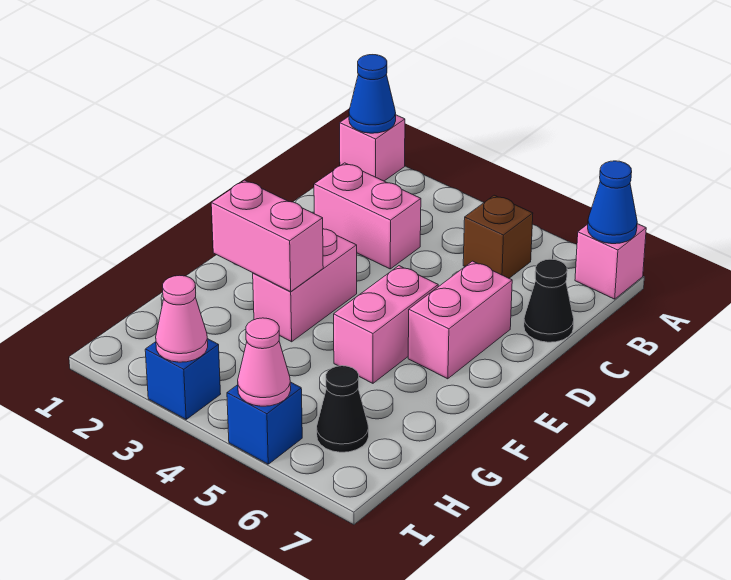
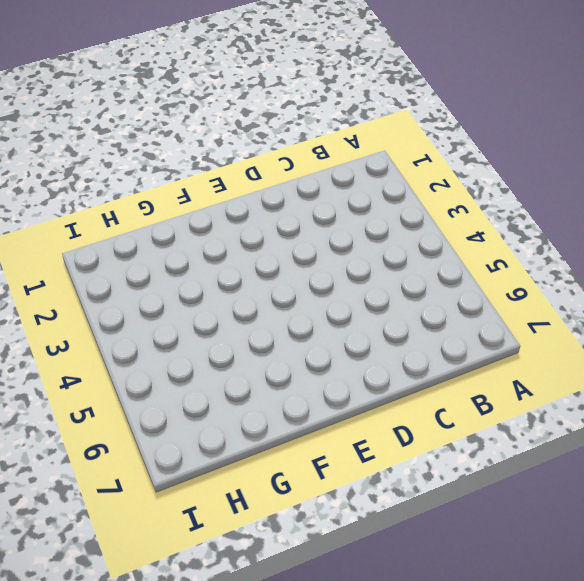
none -> pink brick A1 level 1
none -> pink brick A7 level 1
none -> brown brick B5 level 1

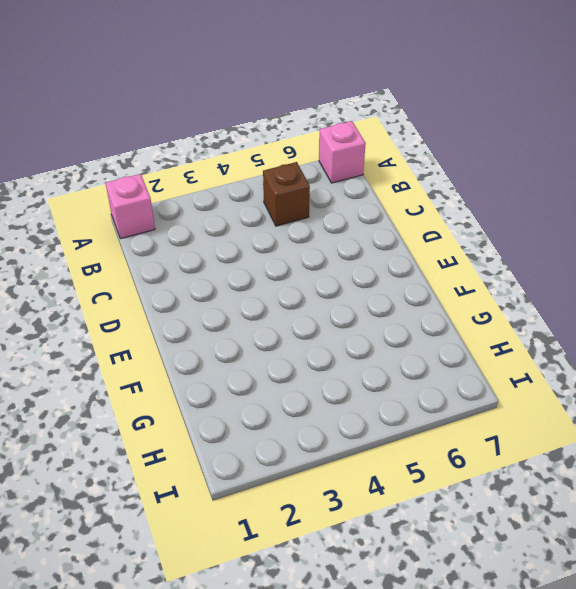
none -> pink brick C2:C3 level 1
none -> black cone C7 level 1
none -> pink brick D6:E6 level 1

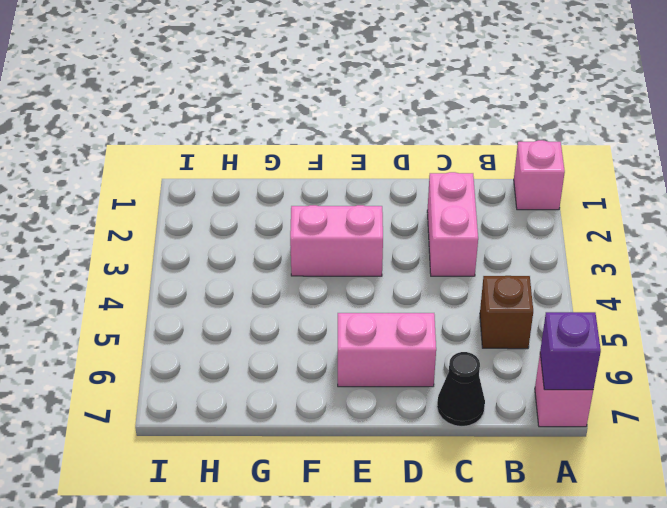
purple brick A7 level 2 -> blue cone A7 level 2
none -> pink brick E5:F5 level 1
none -> black cone H6 level 1
none -> blue brick I3 level 1

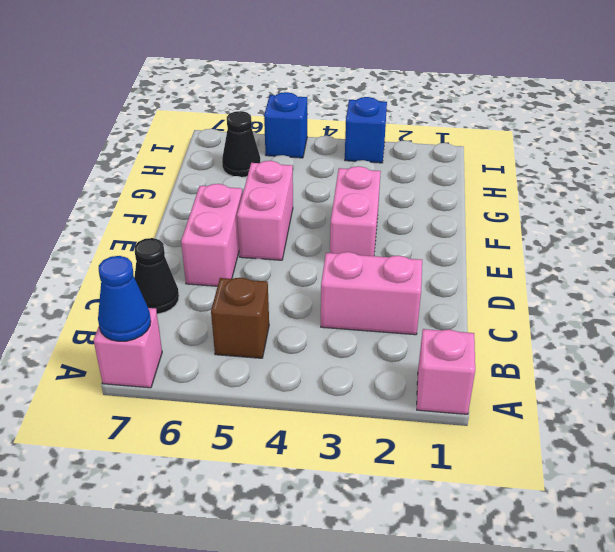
none -> blue cone A1 level 2
none -> pink brick F2:F3 level 2
none -> pink cone I3 level 2

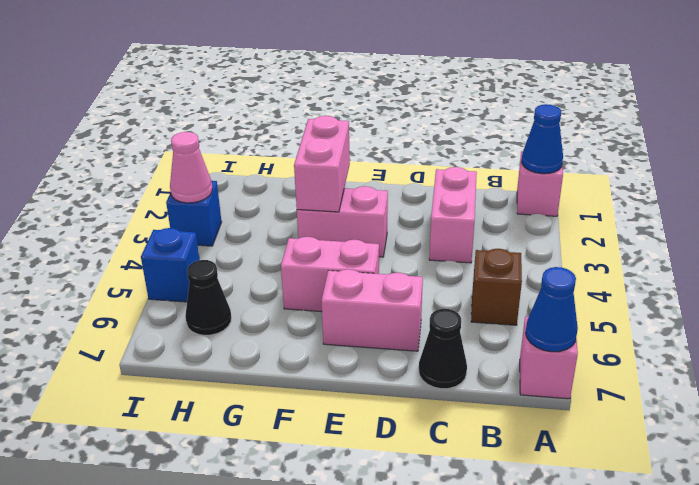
none -> pink cone I5 level 2

